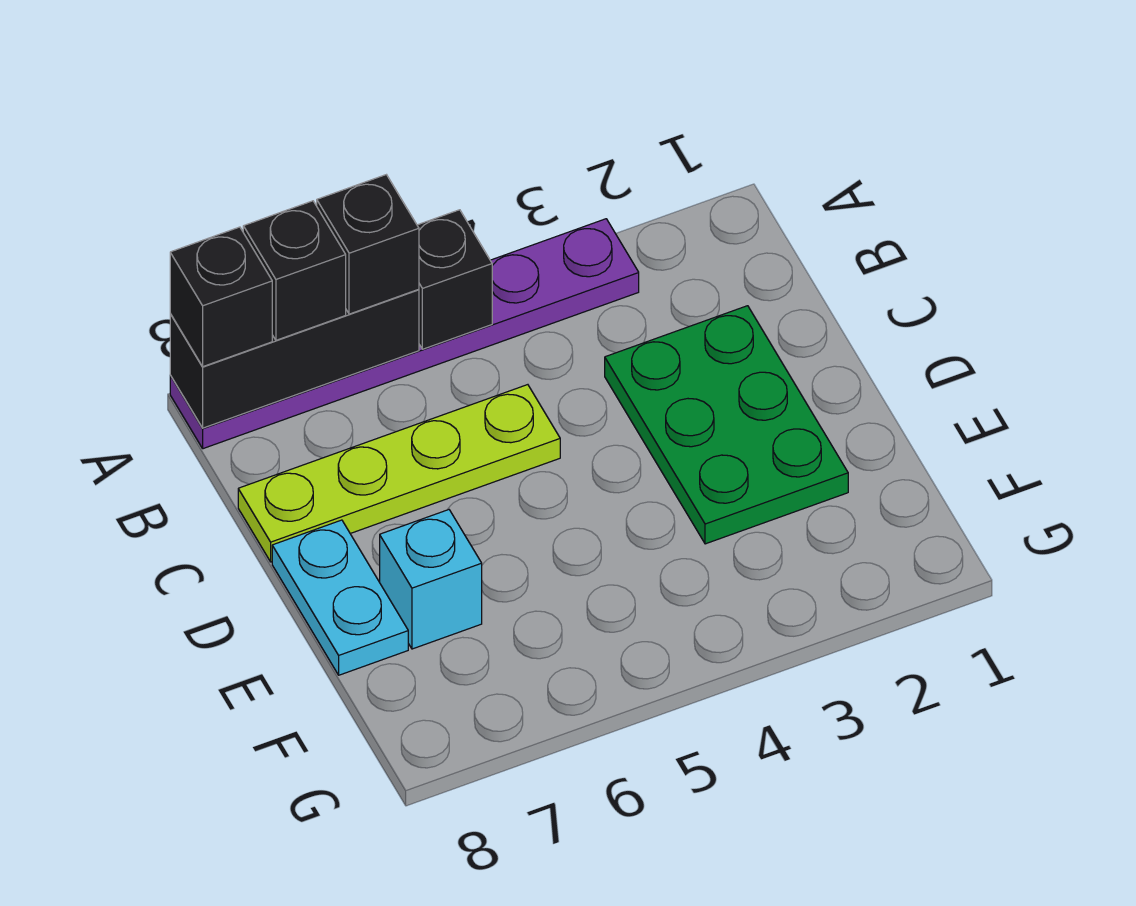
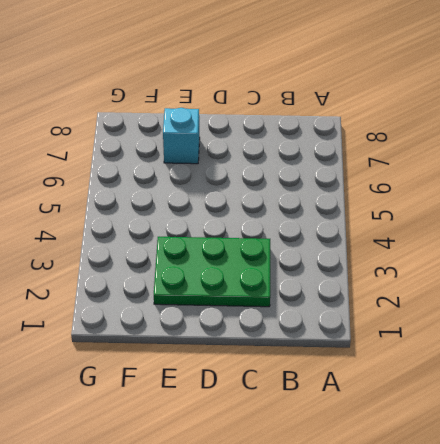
none -> purple plate A3:A8 level 1
none -> lime plate C5:C8 level 1

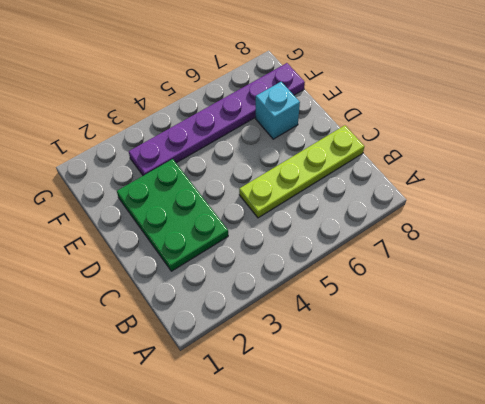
purple plate F3:F8 level 1 -> purple plate A3:A8 level 1
none -> cyan plate D8:E8 level 1
none -> black brick A5 level 2

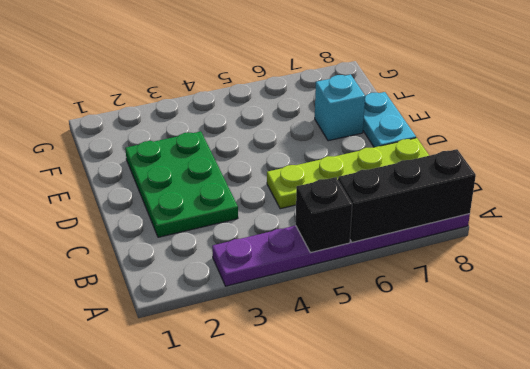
none -> black brick A6 level 3
none -> black brick A7 level 3

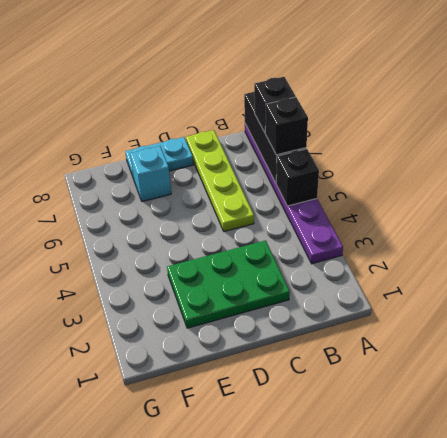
none -> black brick A8 level 3

